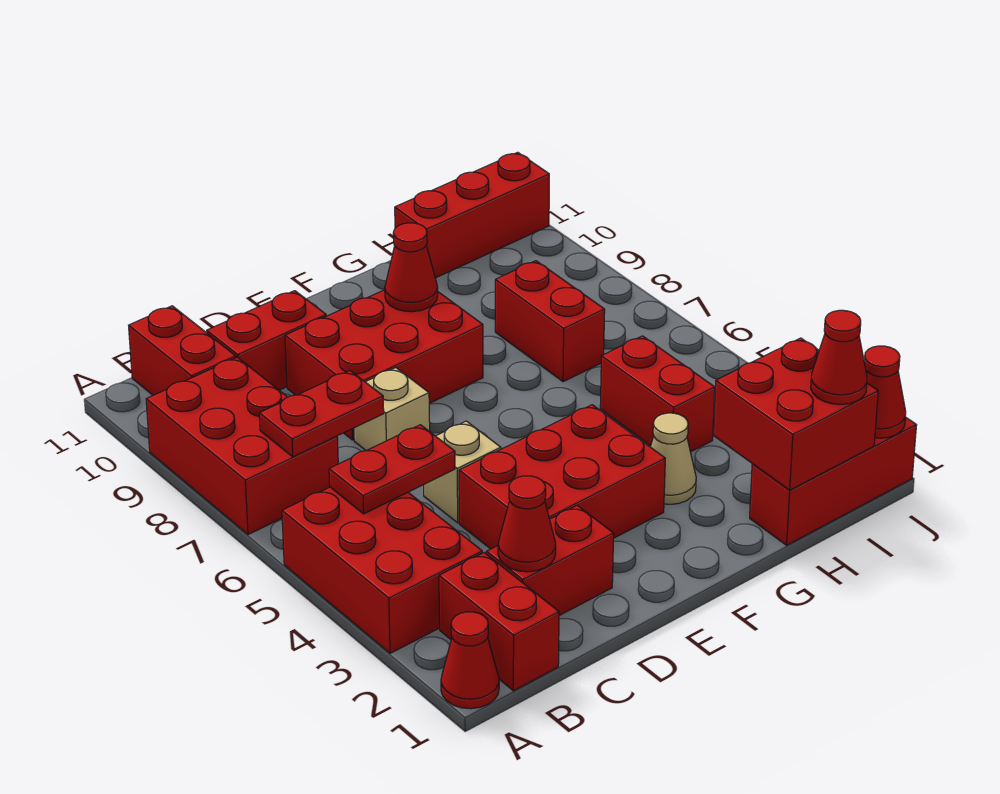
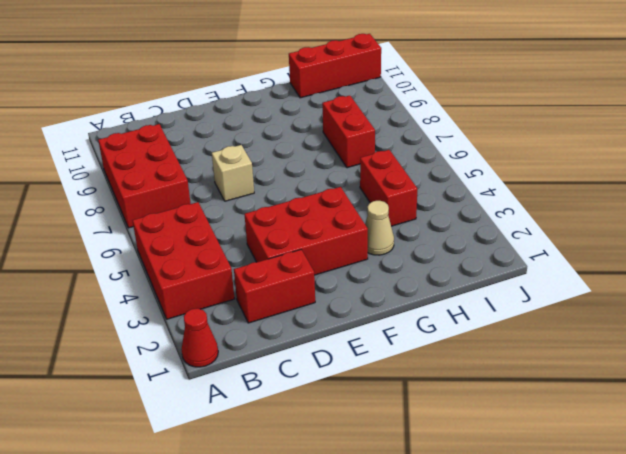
none -> red brick B1:B2 level 1
none -> red brick B10:B11 level 1
none -> red brick C10:D10 level 1

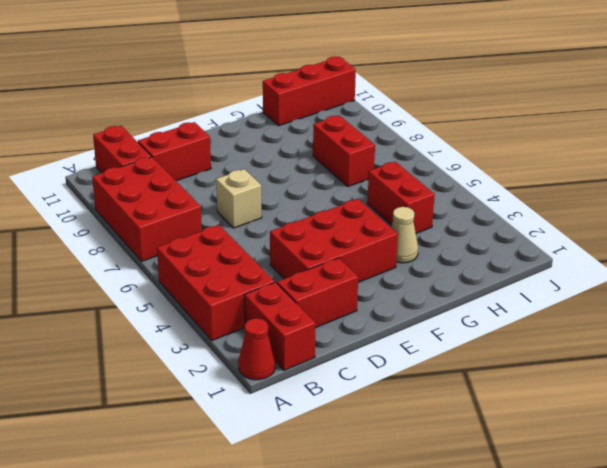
none -> tan brick D5 level 1
none -> red brick D8:F9 level 1
none -> red brick H1:J1 level 1

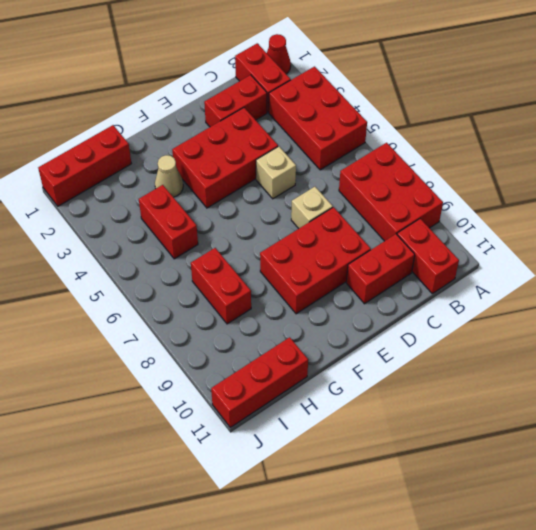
none -> red plate B5:C5 level 2
none -> red plate B7:C7 level 2
none -> red cone C2 level 2

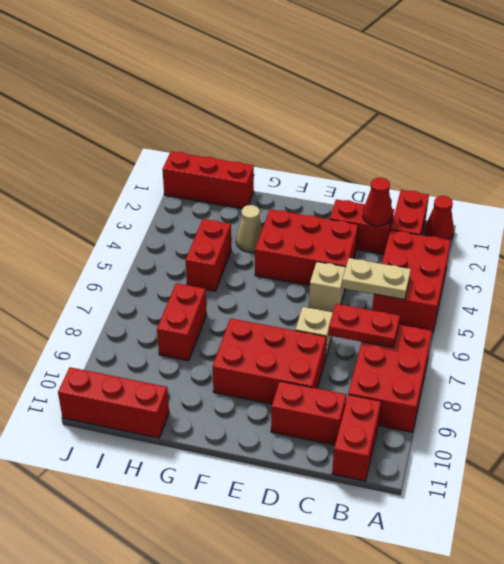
tan plate B5:C5 level 2 -> red plate B5:C5 level 2
none -> red cone F9 level 2
none -> red brick H1:I2 level 2
none -> red cone J1 level 2

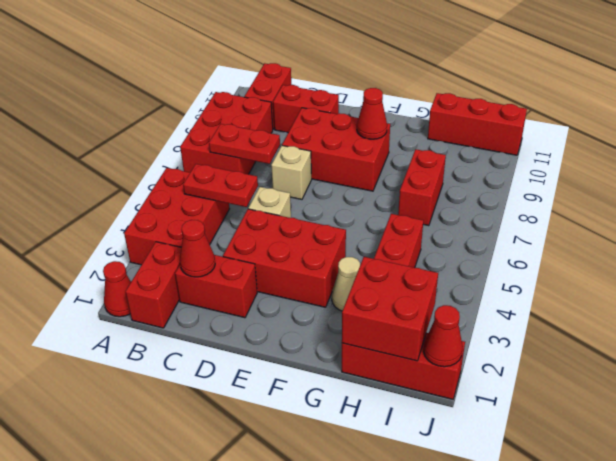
none -> red cone I1 level 3

